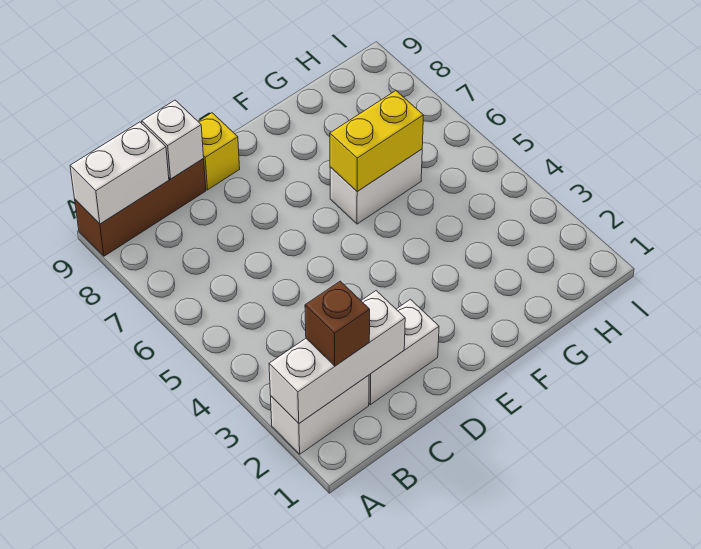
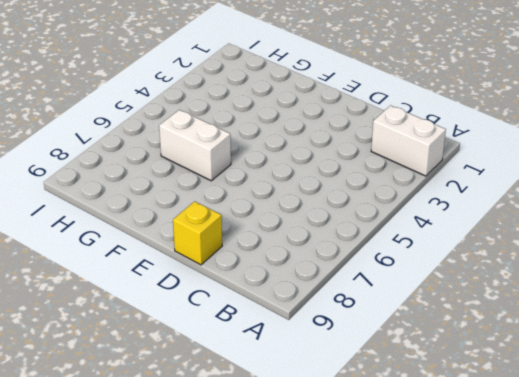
none -> brown brick A9:C9 level 1
none -> white brick C2:D2 level 1

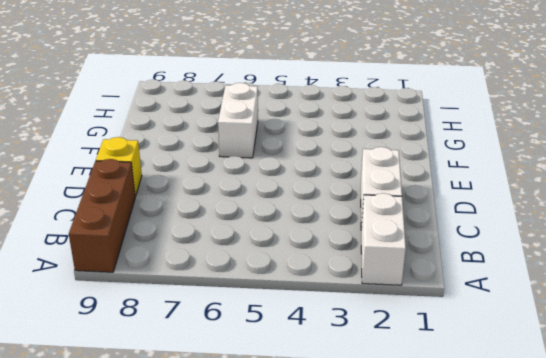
none -> white brick A2:C2 level 2
none -> white brick A9:B9 level 2

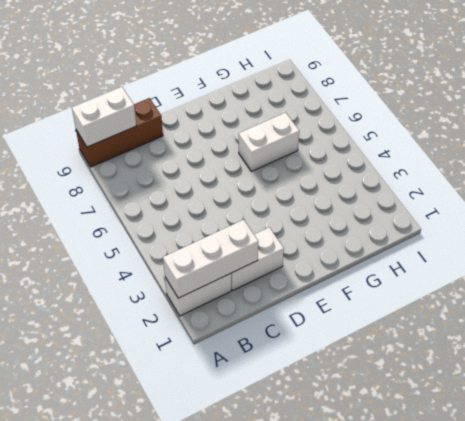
none -> yellow brick D9 level 1
none -> white brick C9 level 2

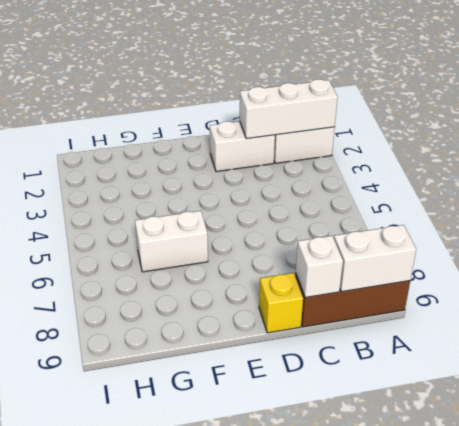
none -> yellow brick F6:G6 level 2
none -> brown brick B2 level 3

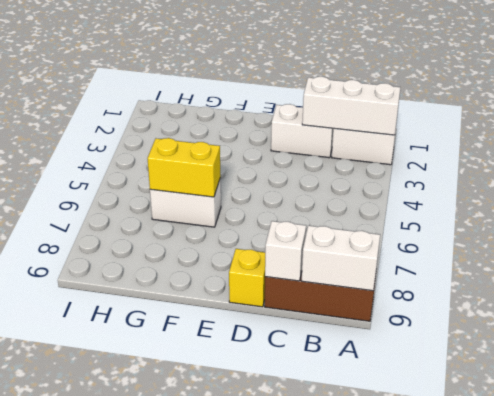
none -> brown brick B2 level 3

